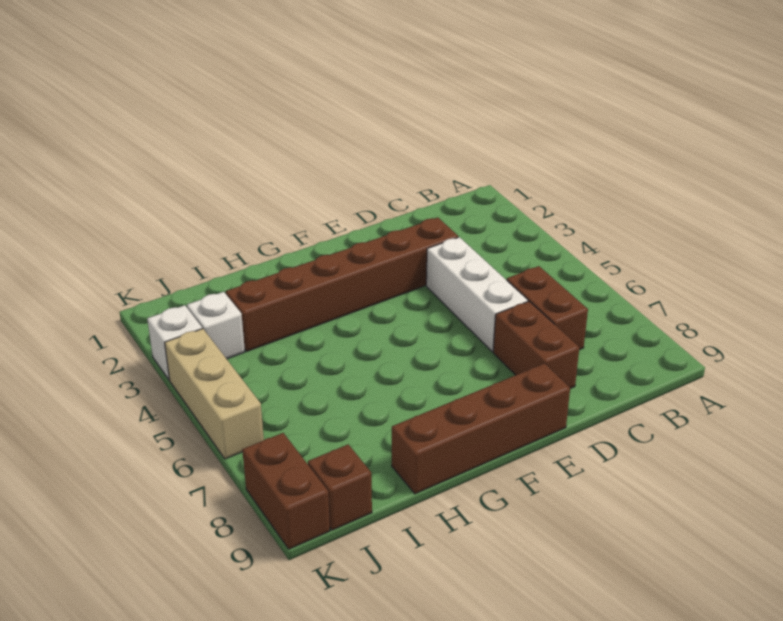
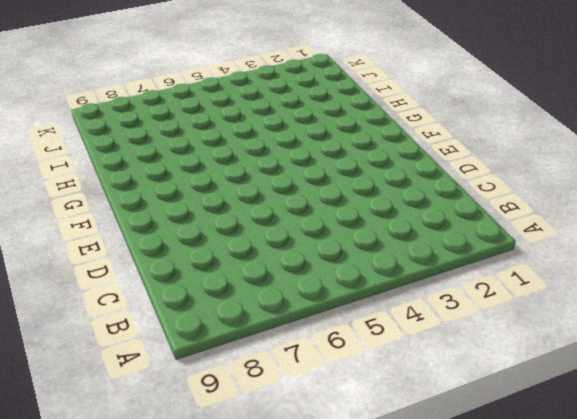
none -> brown brick C6:C7 level 1
none -> brown brick D3:I3 level 1

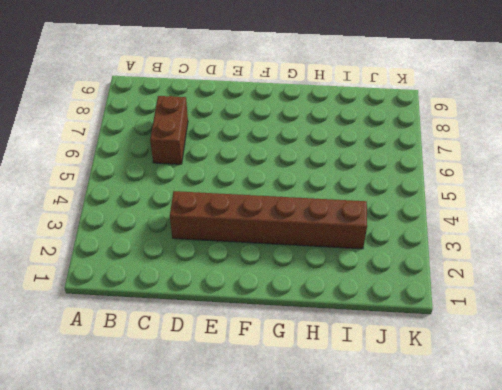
none -> white brick D4:D6 level 1
none -> brown brick D7:D8 level 1

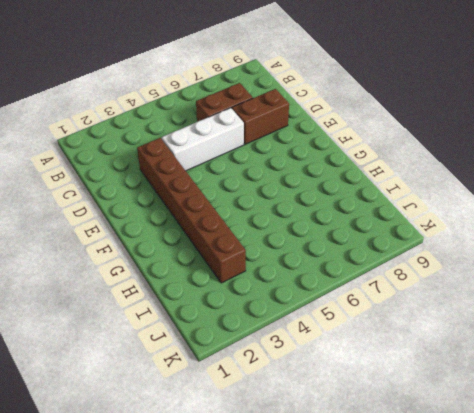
none -> brown brick E9:H9 level 1
none -> white brick J3 level 1

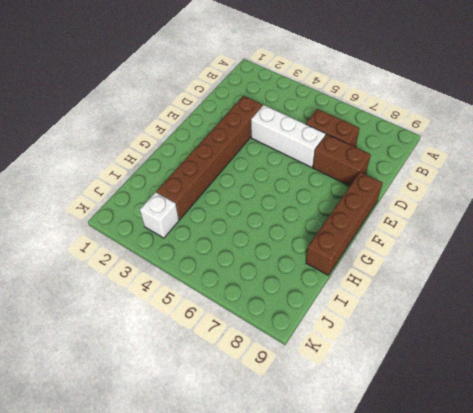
none -> brown brick J9 level 1
none -> white brick K3 level 1

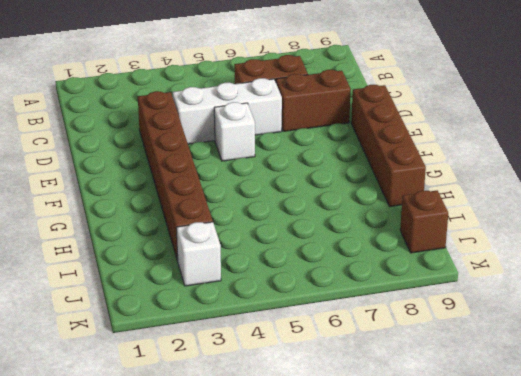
white brick E5 level 1 -> white brick K3 level 1
none -> tan brick K4:K6 level 1
none -> brown brick K8:K9 level 1

